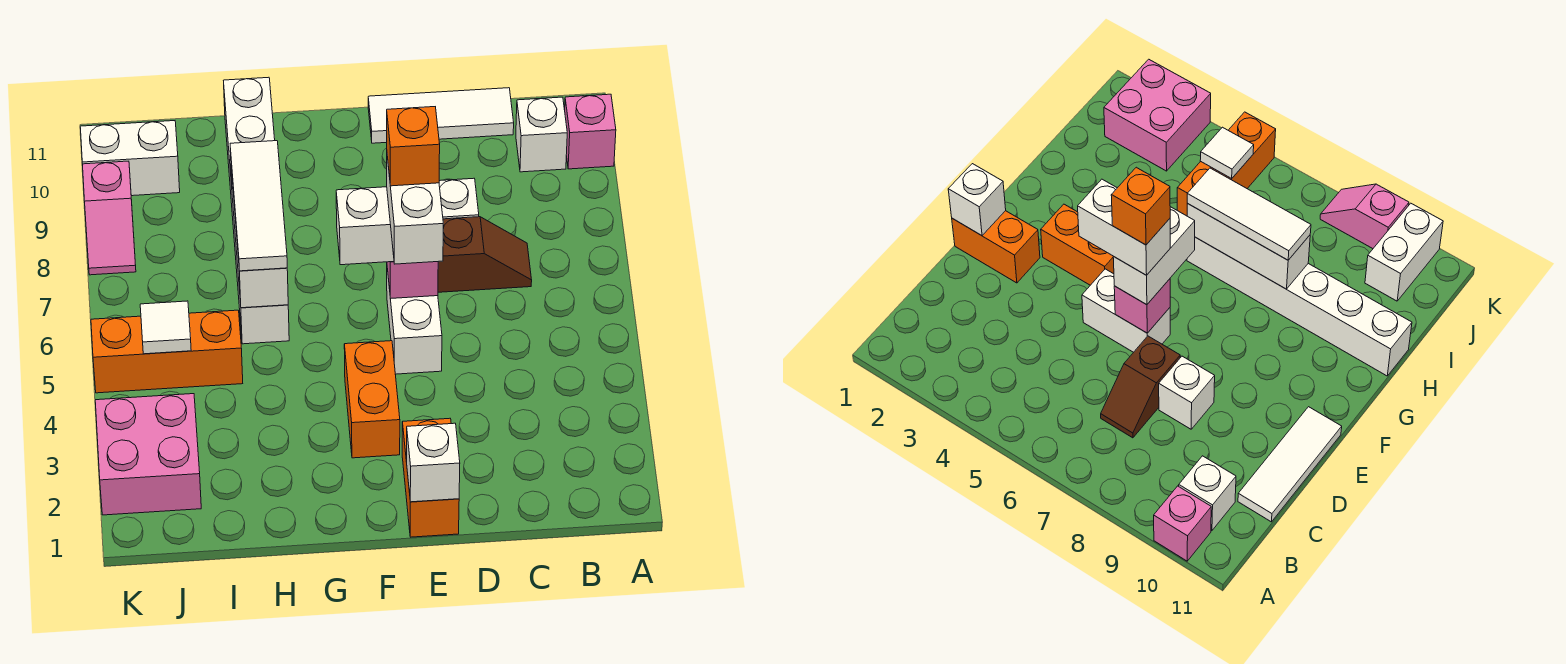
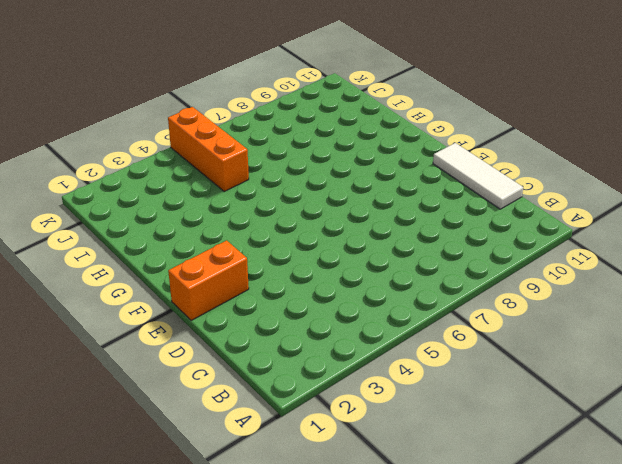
none -> pink brick A10 level 1
none -> white brick B10 level 1
none -> brown slope C7:D7 level 1 top D

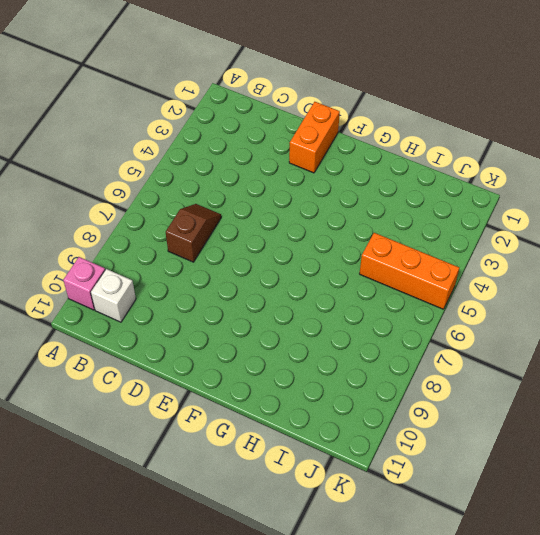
brown slope C6:C7 level 1 top 7 -> brown slope C7:D7 level 1 top D
none -> white tile C11:E11 level 1
none -> white brick D8 level 1
none -> white brick E5:E6 level 1

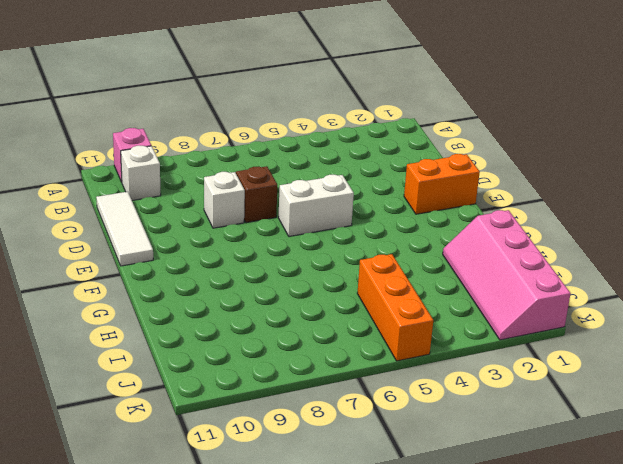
pink slope H1:K2 level 1 top 1 -> pink brick J2:K3 level 1
none -> orange brick F3:F4 level 1
none -> white brick H6:H11 level 1
none -> white brick J10:K10 level 1

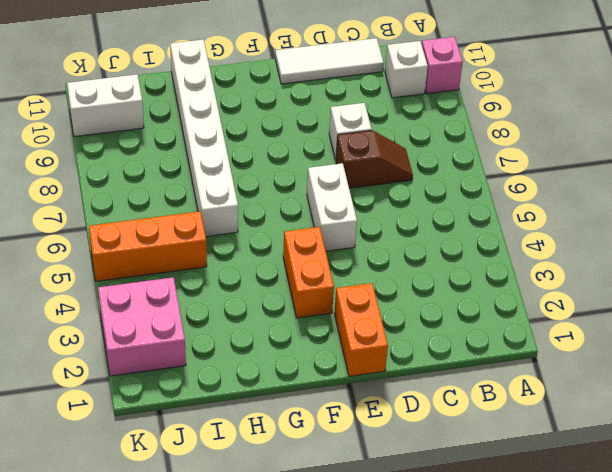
none -> pink slope K8:K9 level 1 top 9
none -> white brick E1 level 2
none -> pink brick E6 level 2

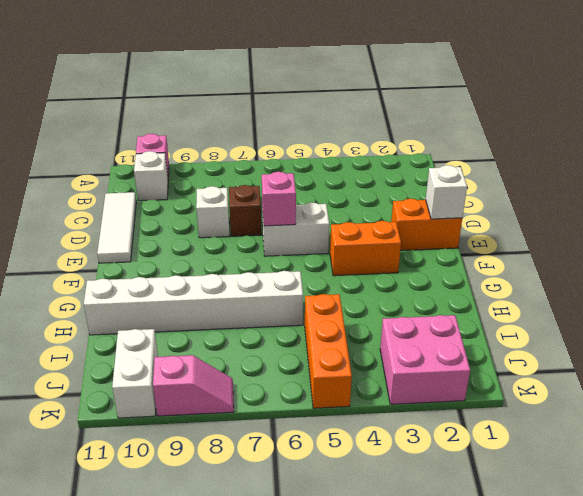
none -> white brick H6:H8 level 2
none -> white tile J5 level 2
none -> white brick E6:F6 level 3

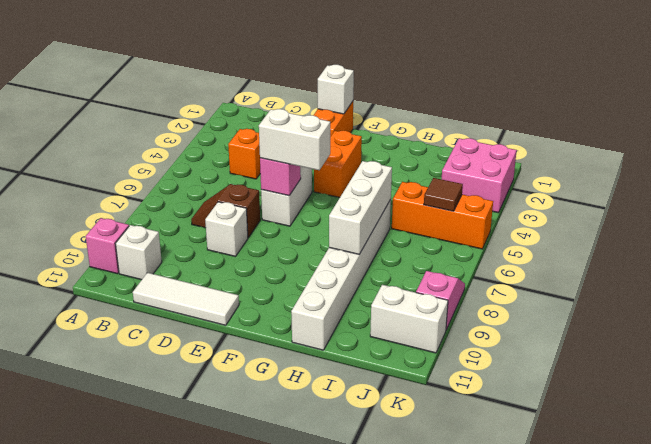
orange brick C4 level 1 -> orange brick E6 level 5
brown tile J5 level 2 -> white tile J5 level 2
none -> white tile H6:H8 level 3
none -> white brick E5:E6 level 4

